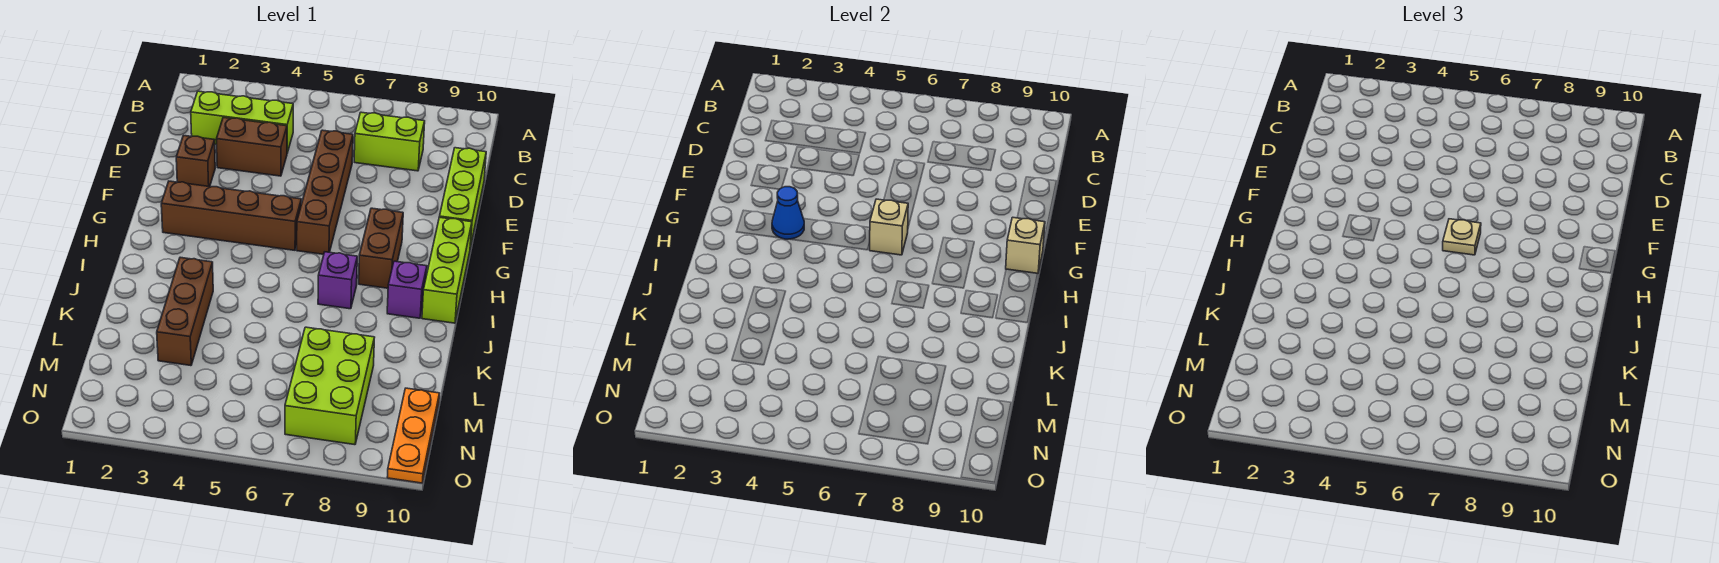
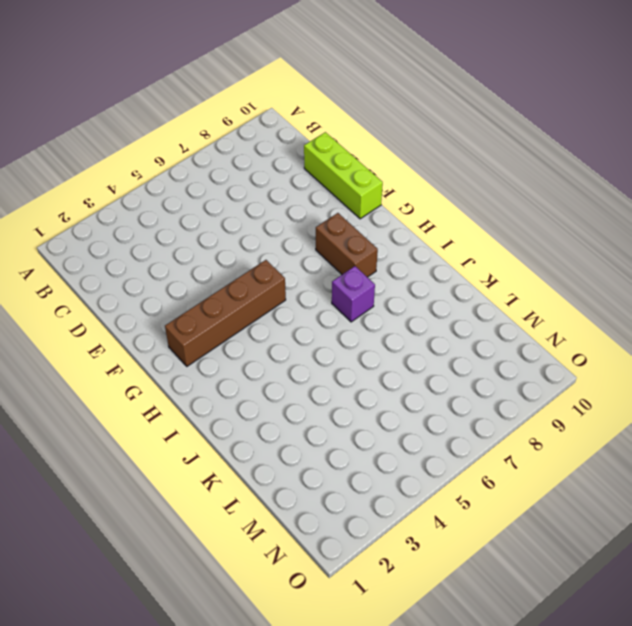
none -> lime brick C2:C4 level 1
none -> lime brick C7:C8 level 1
none -> brown brick D3:D4 level 1

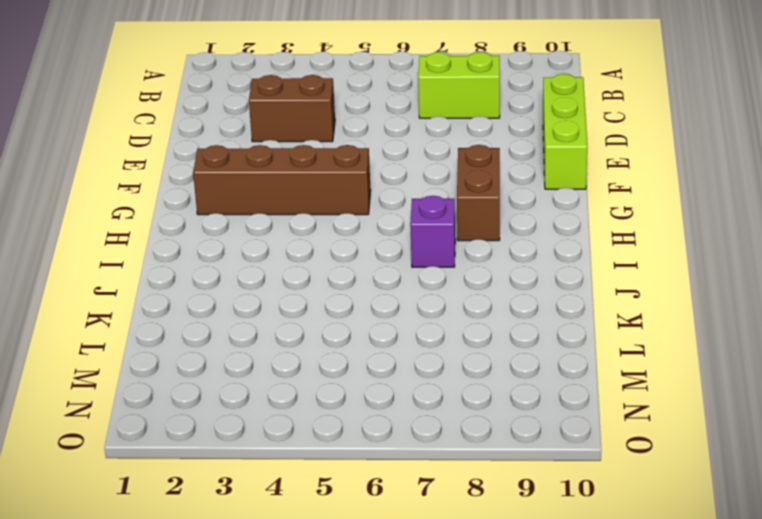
none -> lime brick C2:C4 level 1
none -> brown brick D6:G6 level 1
none -> brown brick E2 level 1

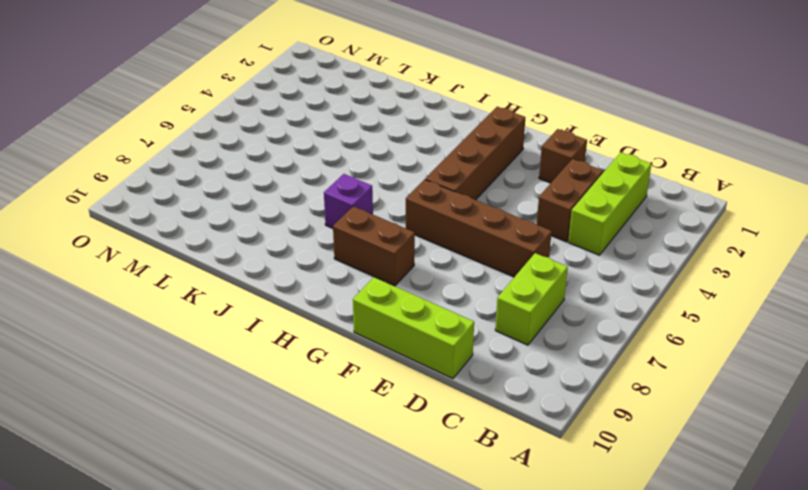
none -> lime brick G10:I10 level 1
none -> purple brick I9 level 1
none -> brown brick J3:L3 level 1

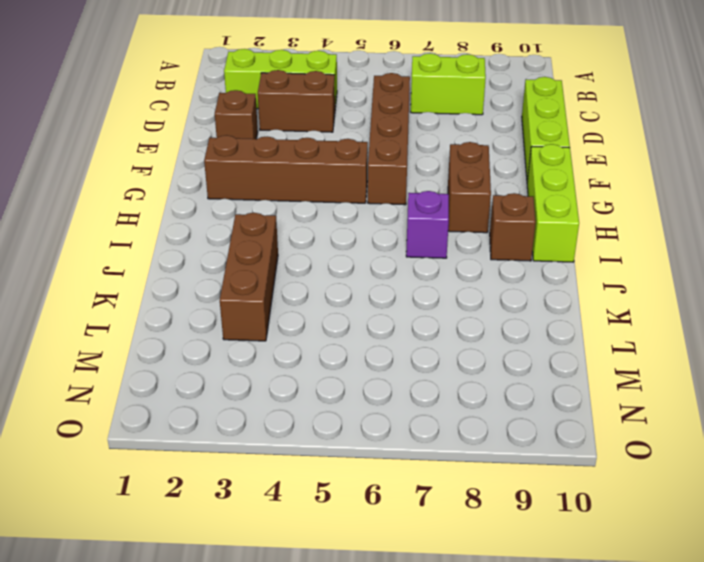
brown brick I9 level 1 -> purple brick I9 level 1
none -> lime brick L7:N8 level 1
none -> orange plate M10:O10 level 1
none -> blue cone G3 level 2

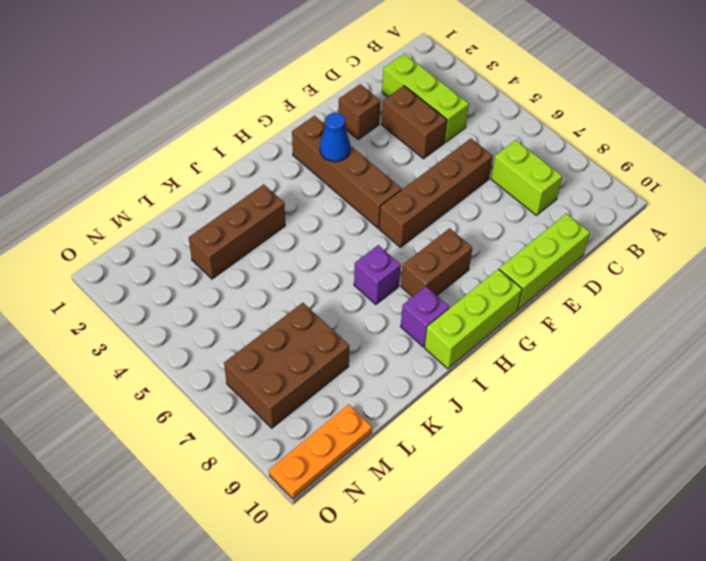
brown brick L7:N8 level 1 -> lime brick L7:N8 level 1
none -> tan brick G6 level 2
none -> tan brick G10 level 2
none -> tan plate G6 level 3

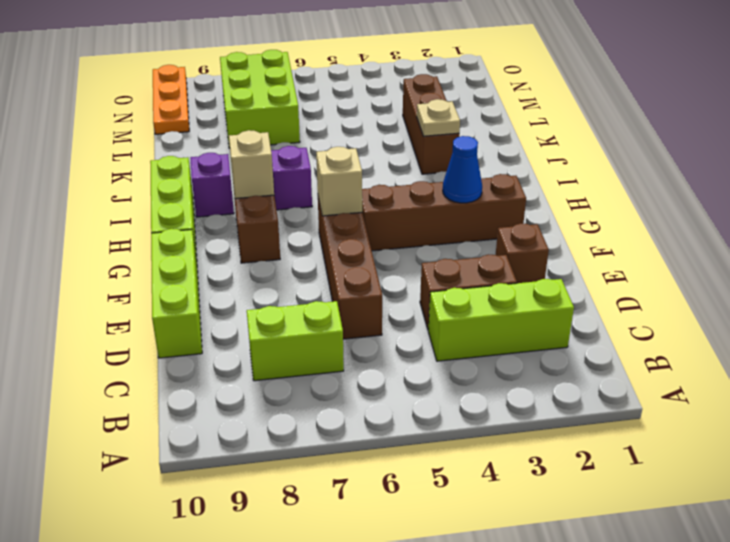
tan brick H8 level 2 -> tan brick G10 level 2
tan plate J3 level 2 -> tan plate G6 level 3

